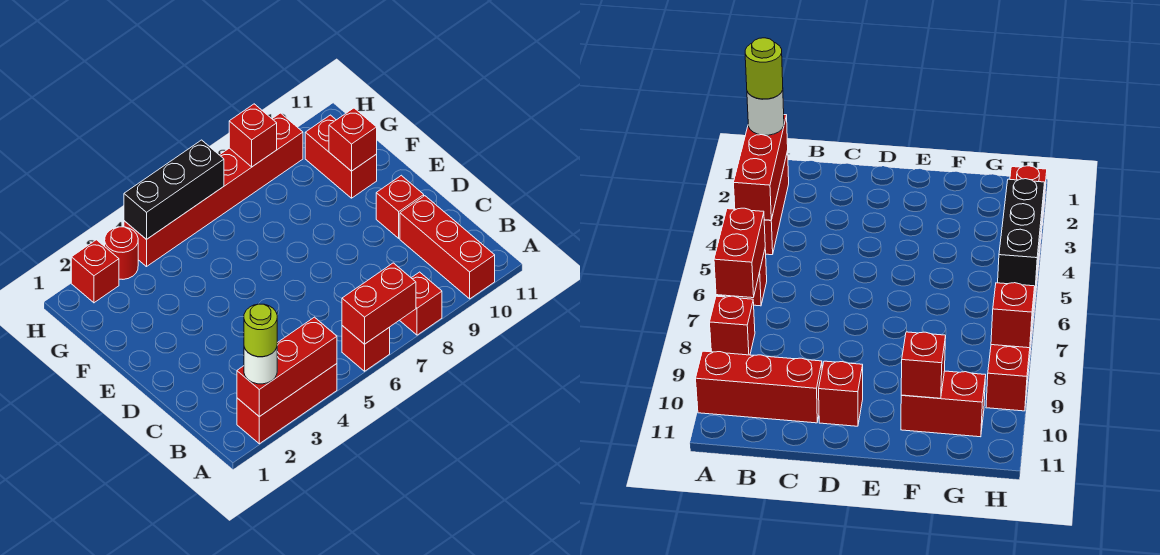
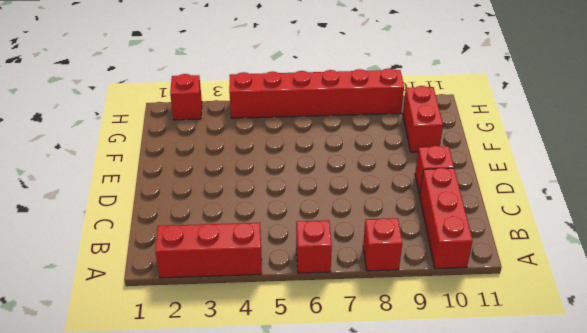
none -> red round brick H3 level 1
none -> red brick A2:A4 level 2
none -> red brick A6:A7 level 2

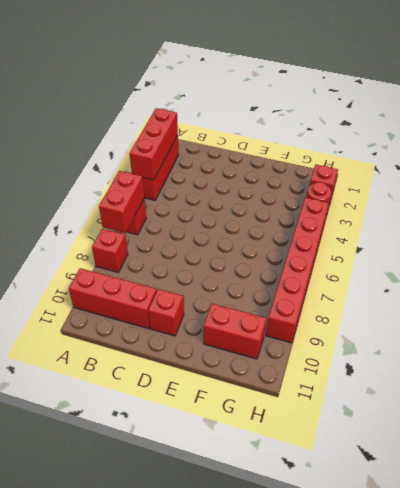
none -> red brick F10 level 2
none -> black brick H4:H6 level 2
none -> red brick H8 level 2

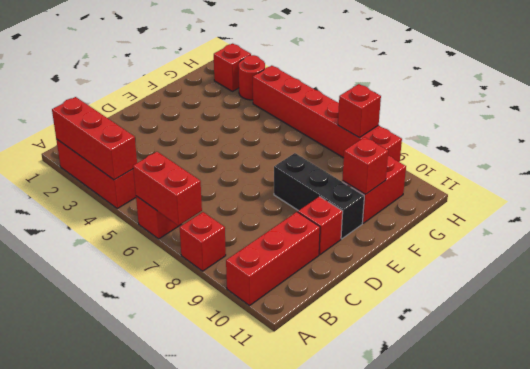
black brick E8:E10 level 1 -> black brick H4:H6 level 2
none -> white round brick A2 level 3
none -> lime round brick A2 level 4

